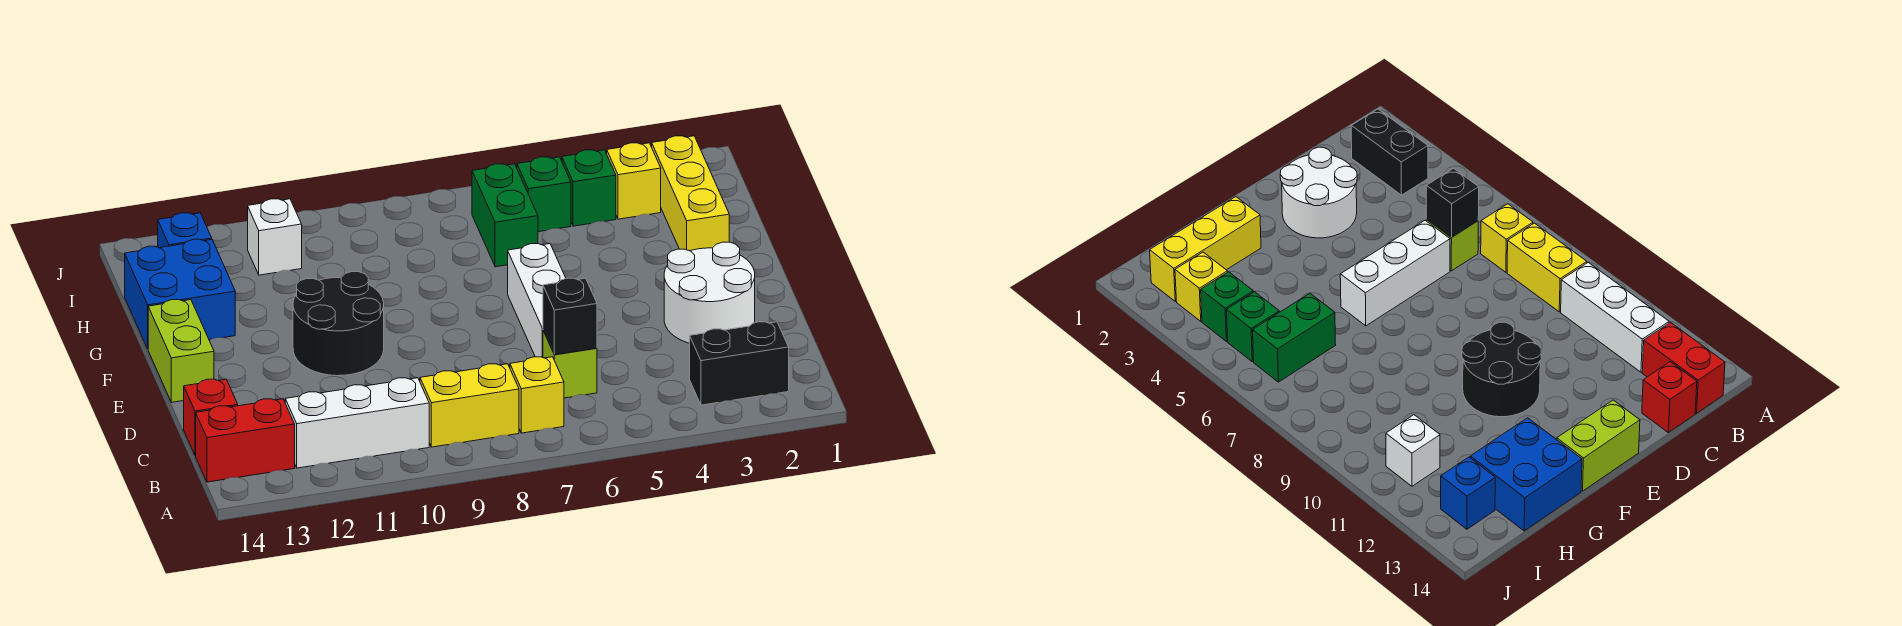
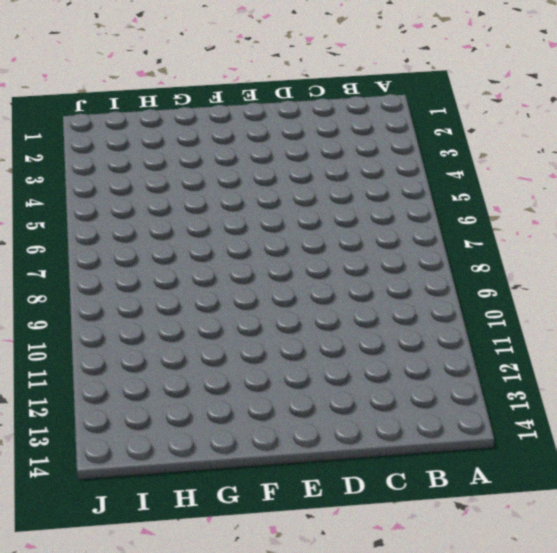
none -> black brick B2:B3 level 1
none -> yellow brick B7 level 1
none -> yellow brick B8:B9 level 1

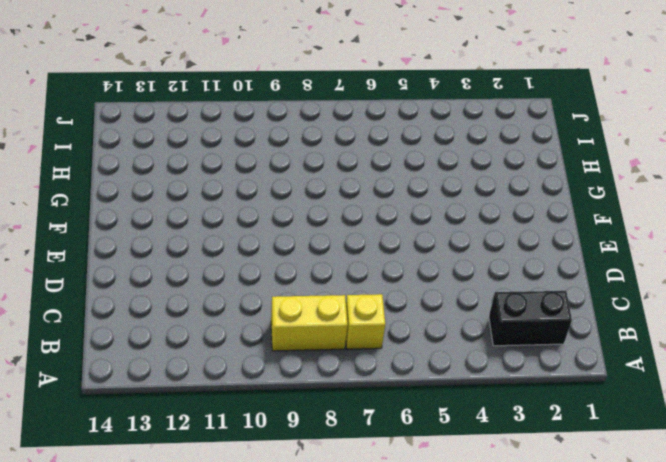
none -> white brick B10:B12 level 1
none -> red brick B13:B14 level 1
none -> lime brick C6 level 1

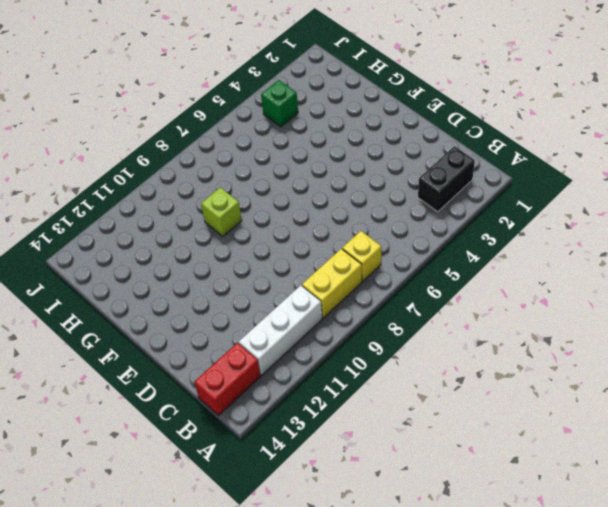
lime brick G9 level 1 -> lime brick C6 level 1
none -> red brick C14 level 1
none -> white round brick D2:E3 level 1
none -> white brick D6:F6 level 1

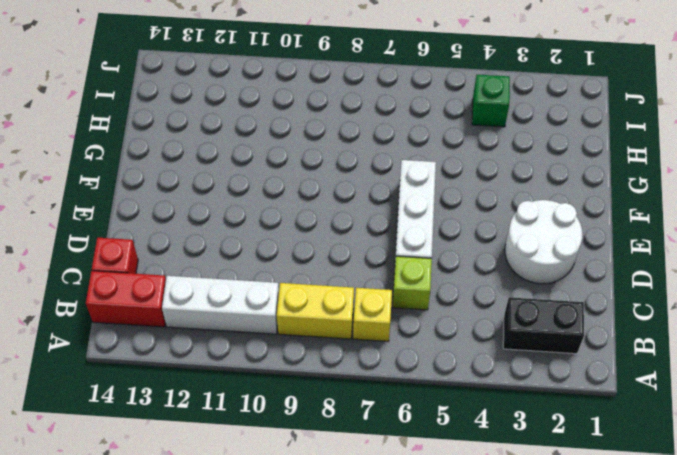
none -> black round brick E10:F11 level 1
none -> lime brick E14:F14 level 1
none -> yellow brick G2:I2 level 1

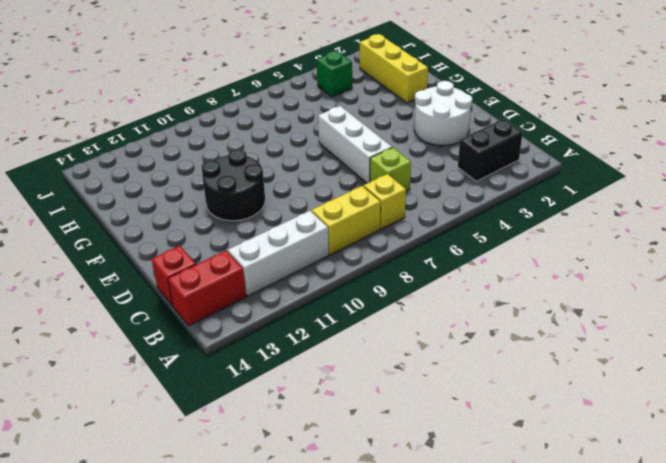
none -> lime brick E14:F14 level 1
none -> blue brick G13:H14 level 1
none -> green brick H6:I6 level 1

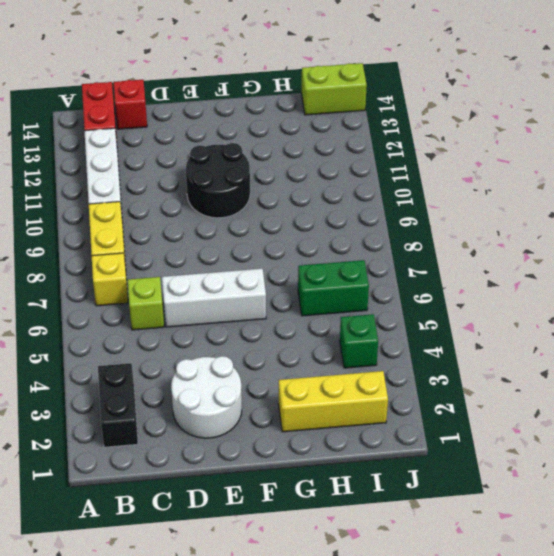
lime brick I14:J14 level 1 -> lime brick E14:F14 level 1
none -> blue brick G13:H14 level 1
none -> yellow brick I3 level 1
none -> green brick I5 level 1

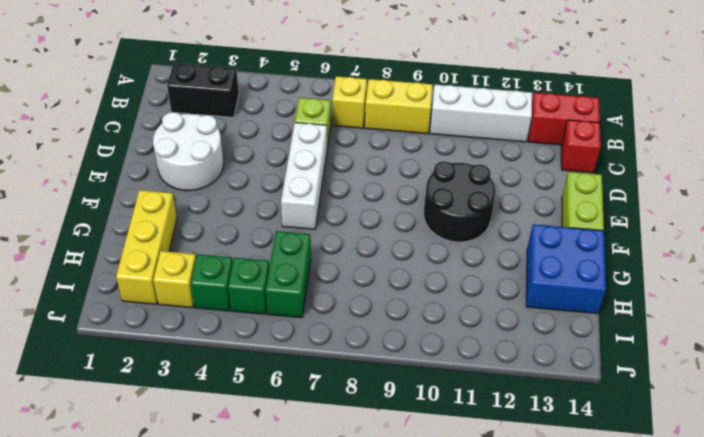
none -> white brick I11 level 1
none -> blue brick I13 level 1
none -> black brick C6 level 2

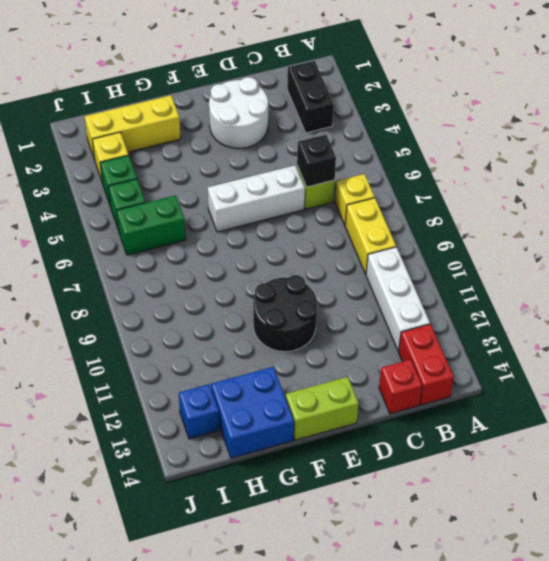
none -> white brick I11 level 1

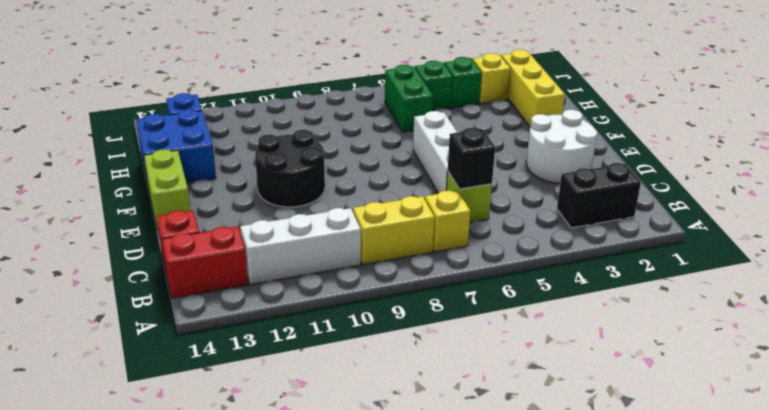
none -> white brick I11 level 1

